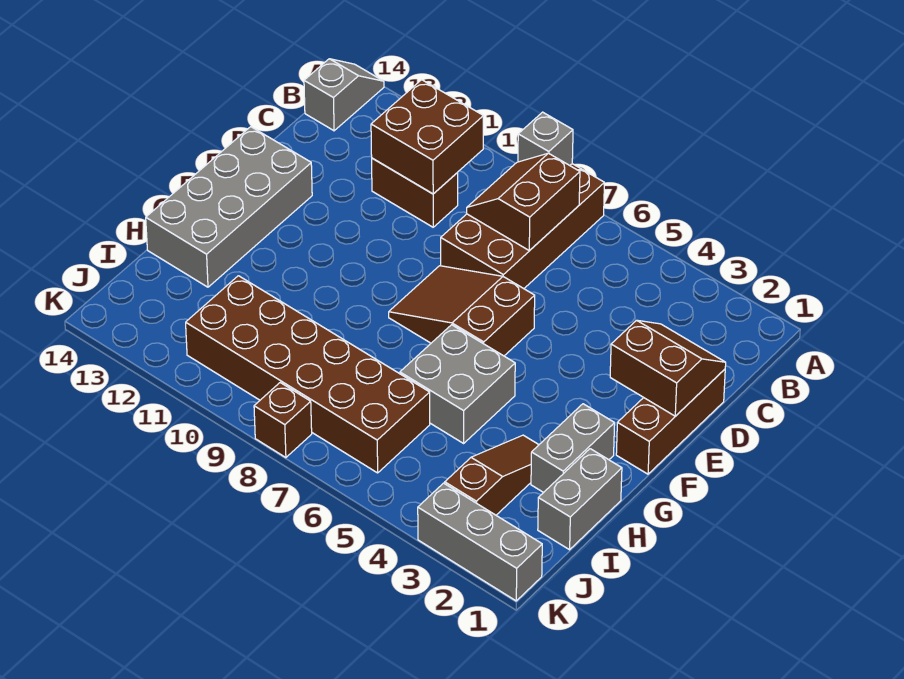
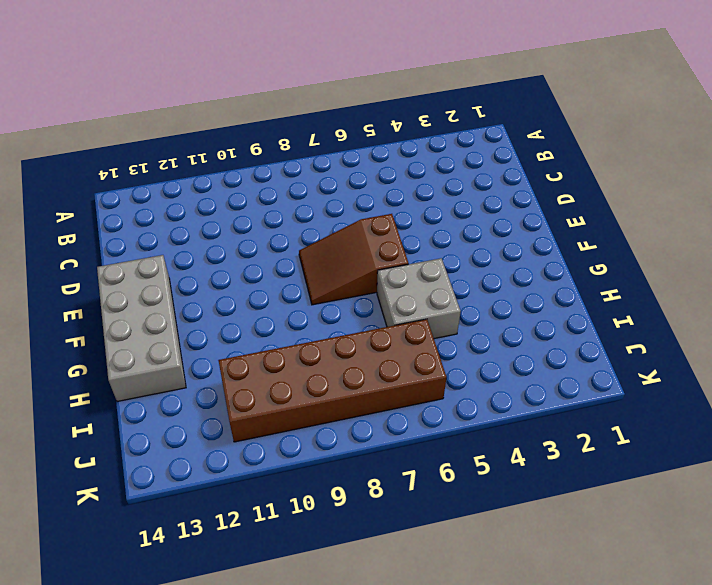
none -> brown brick A7:D8 level 1
none -> grey slope A14:B14 level 1 top B
none -> brown brick C10:C11 level 1

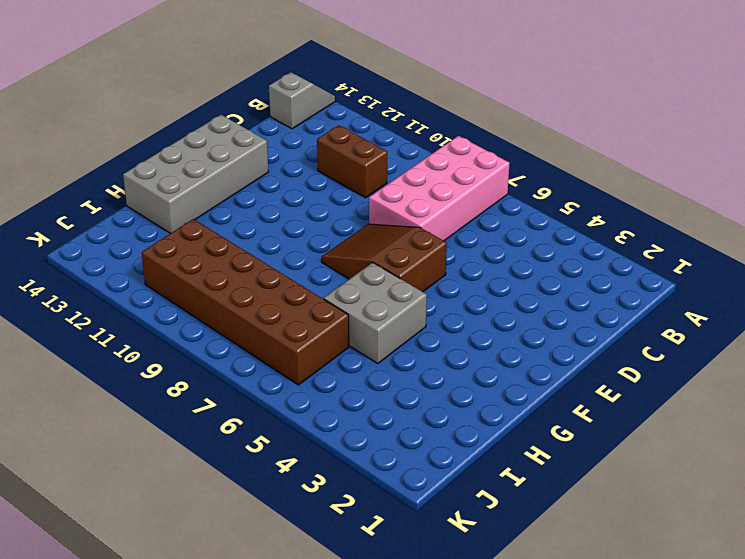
pink brick A7:D8 level 1 -> brown brick A7:D8 level 1
none -> brown brick D1:F1 level 1
none -> grey brick G2:H2 level 1
none -> grey brick H1:I1 level 1

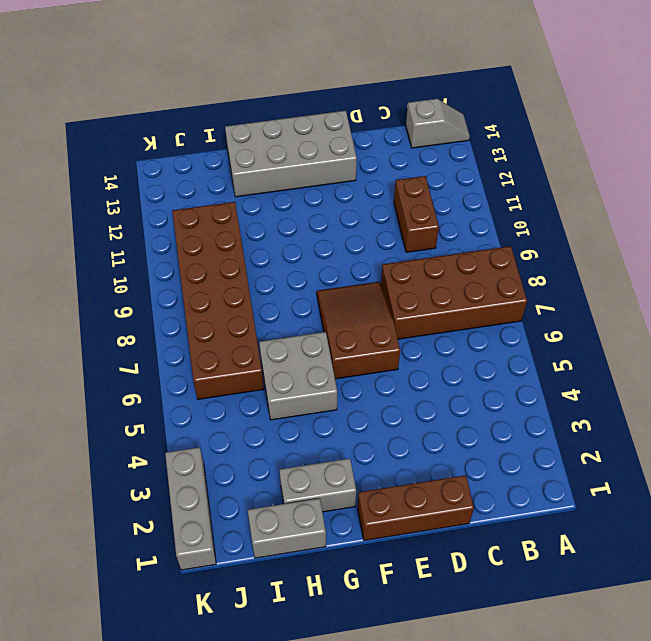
none -> brown slope H3:J3 level 1 top J
none -> brown brick K8 level 1
none -> grey brick A8 level 2

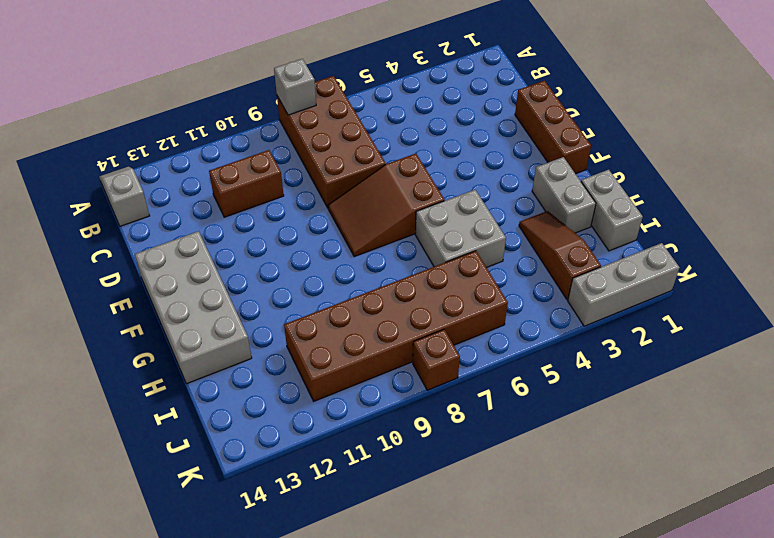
none -> brown slope B7:C8 level 2 top 7
none -> brown brick B10:C11 level 2
none -> brown slope D1:E2 level 2 top E

